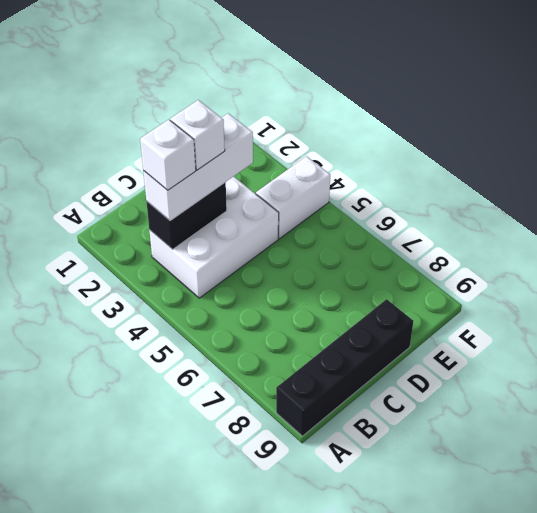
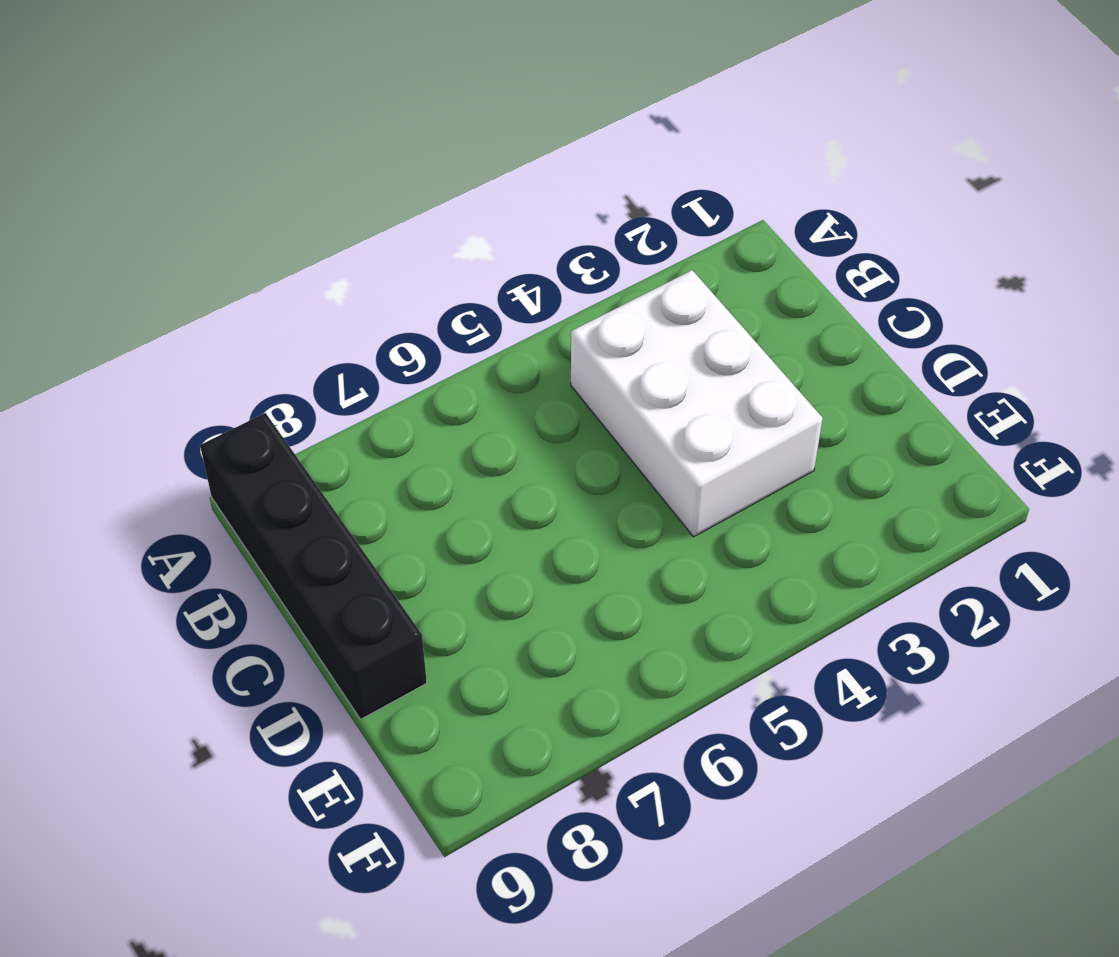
none -> white brick E4:F4 level 1
none -> black brick B3:C3 level 2

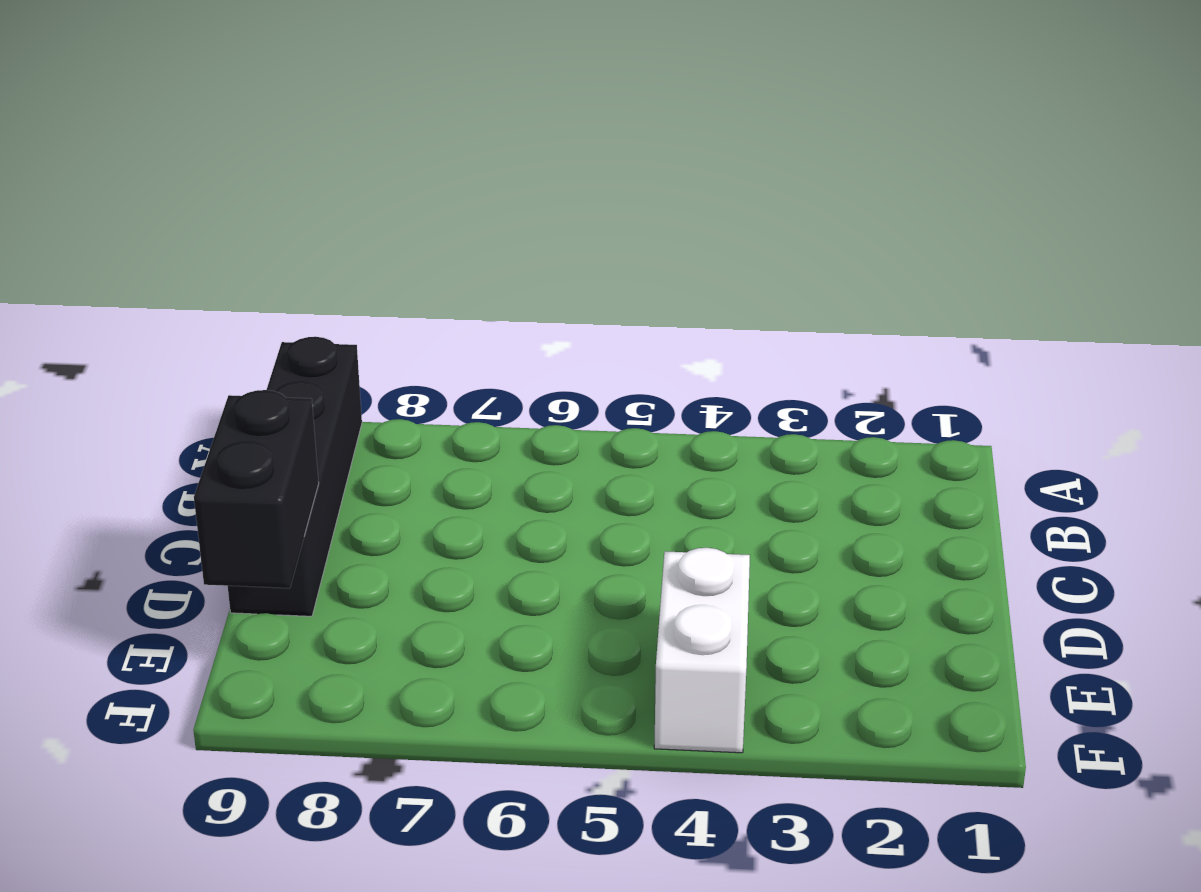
black brick D9:E9 level 2 -> black brick B3:C3 level 2
none -> white brick B3:D4 level 1
none -> white brick B3:D3 level 3

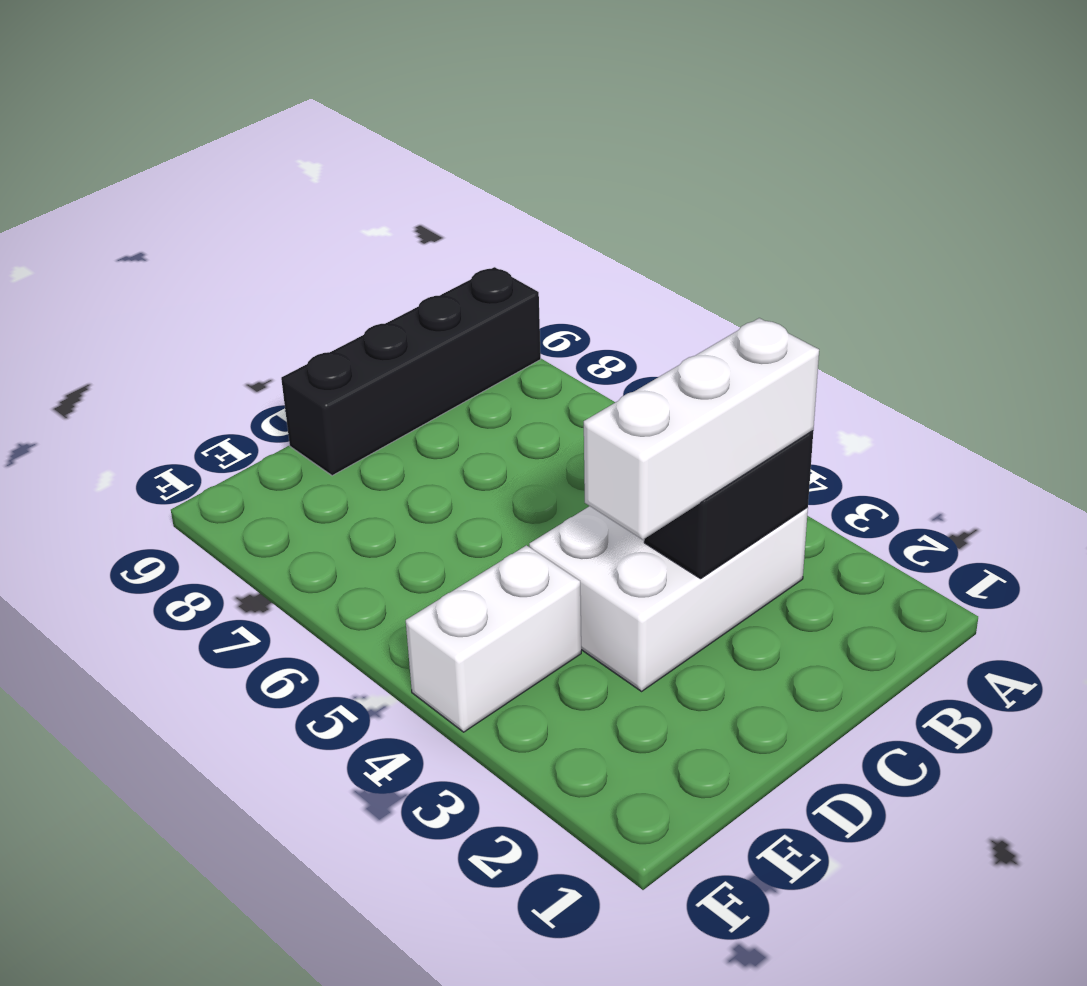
none -> white brick B3 level 4
none -> white brick C3 level 4

